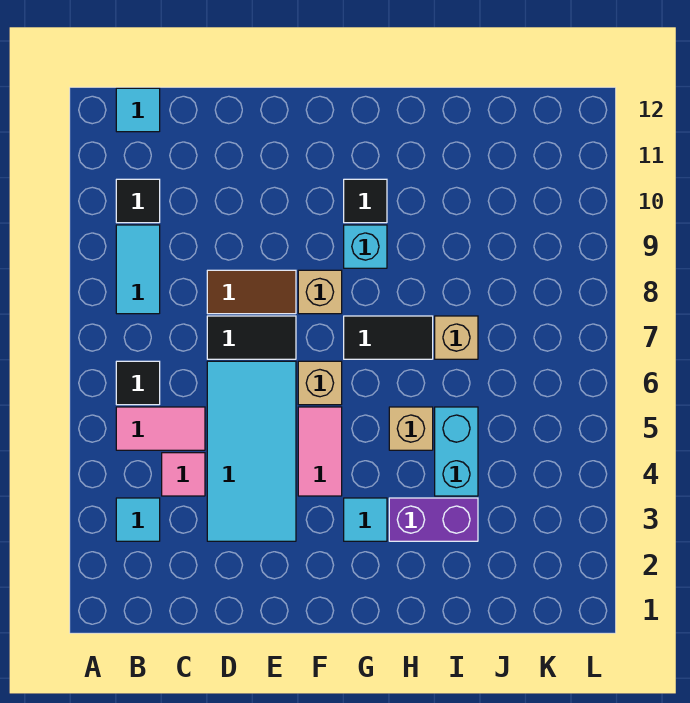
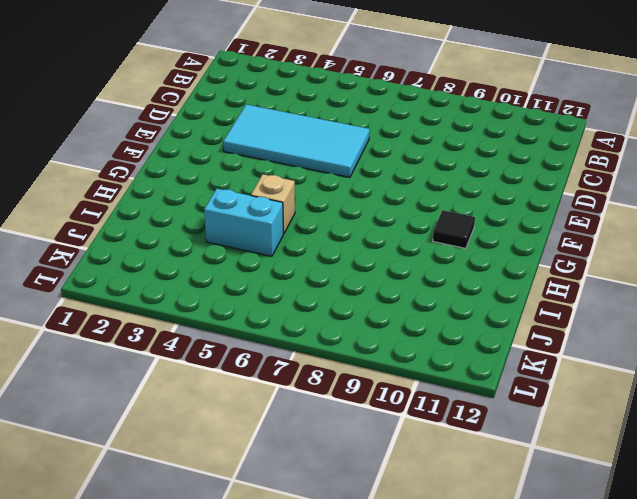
none -> cyan tile B3 level 1
none -> pink tile B5:C5 level 1
none -> black tile B6 level 1

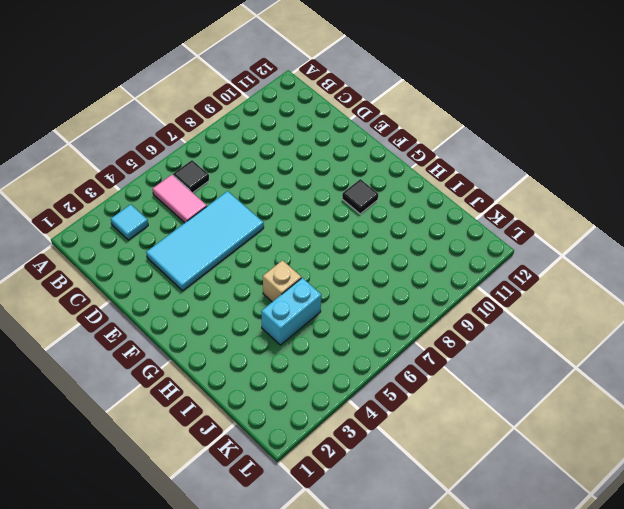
none -> cyan tile B8:B9 level 1
none -> black tile B10 level 1
none -> cyan tile B12 level 1

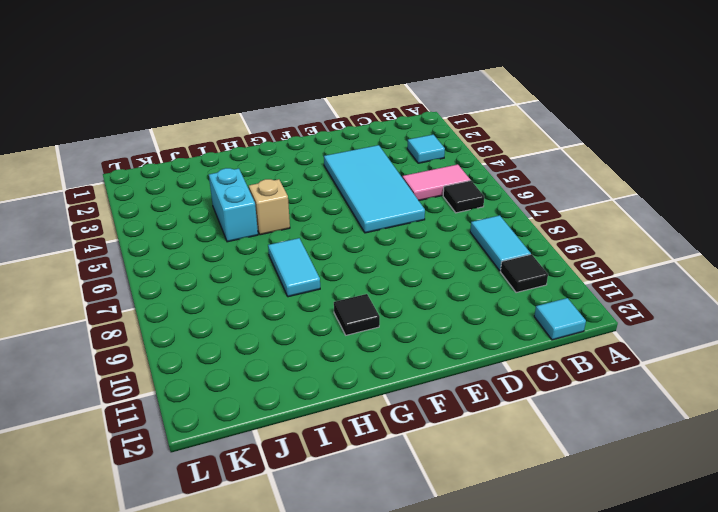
cyan tile H7:H8 level 1 -> black tile G7:H7 level 1
none -> pink tile C4 level 1
none -> black tile D7:E7 level 1
none -> brown tile D8:E8 level 1

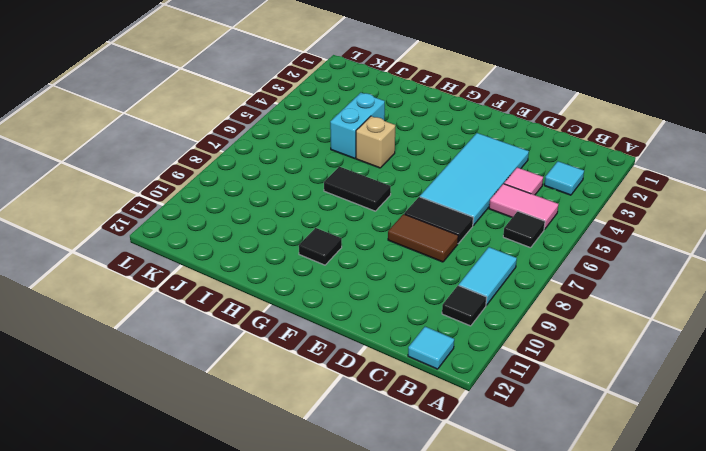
none -> pink tile F4:F5 level 1
none -> tan brick F6 level 1
none -> tan brick F8 level 1

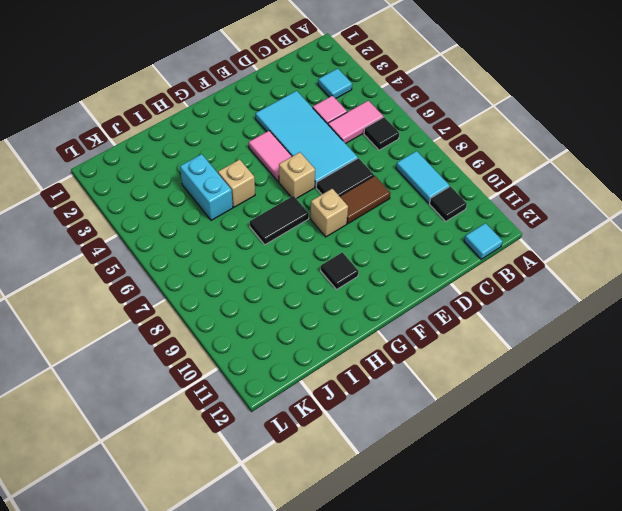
none -> cyan tile G3 level 1
none -> cyan brick G9 level 1
none -> purple brick H3:I3 level 1

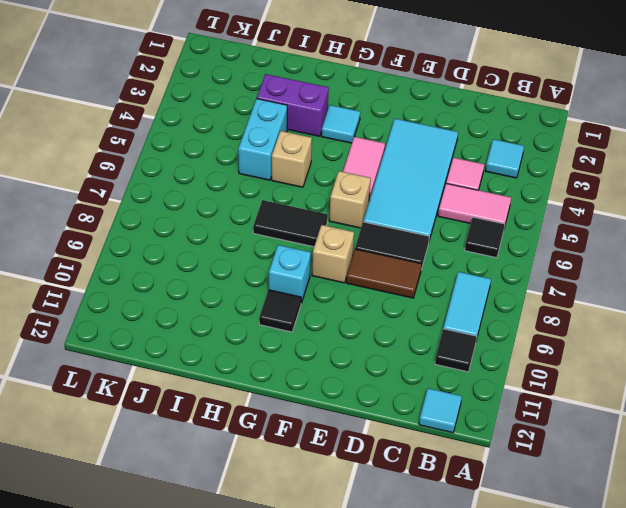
none -> tan brick I7 level 1

